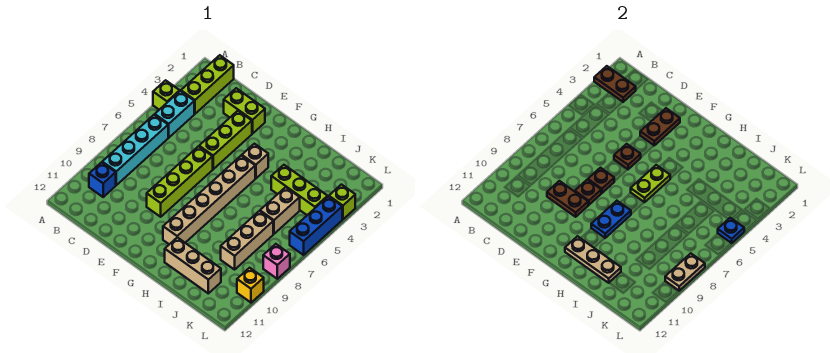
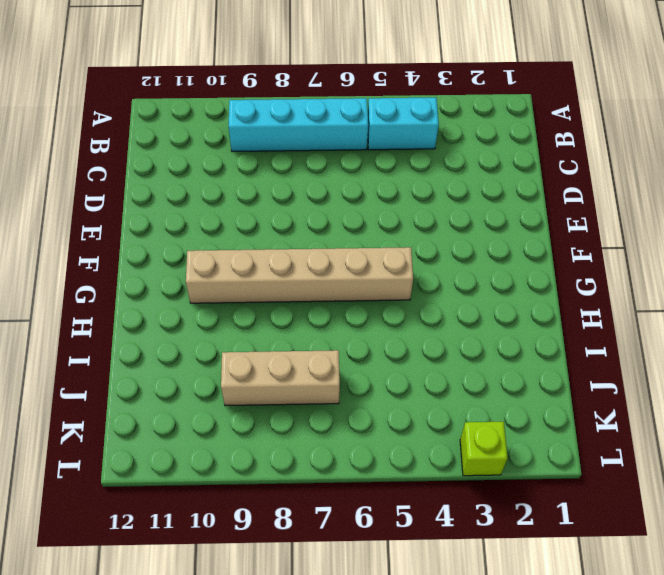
none -> lime brick A4 level 1
none -> lime brick B1:B3 level 1
none -> blue brick B10 level 1

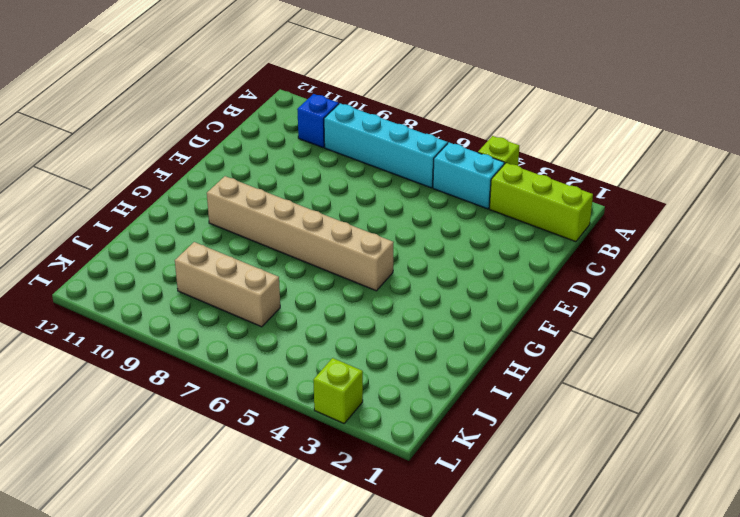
none -> lime brick D2:E2 level 1
none -> lime brick E3:E5 level 1
none -> lime brick E6:E9 level 1

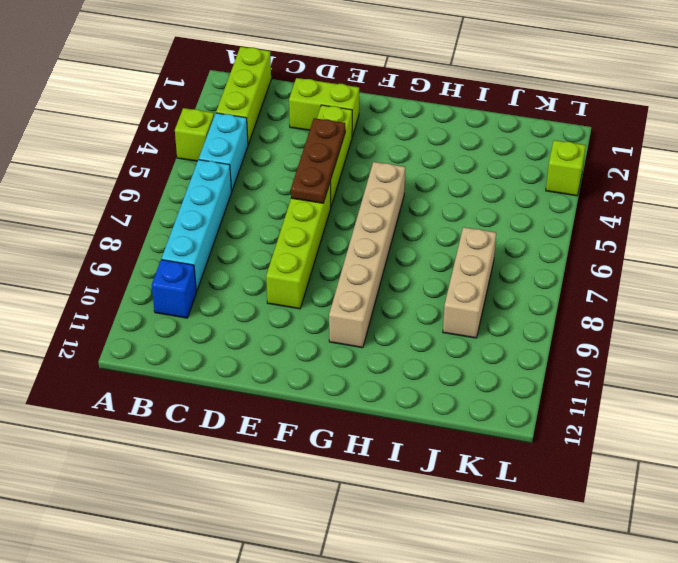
brown plate E4:E6 level 2 -> brown plate E5 level 2
none -> tan brick G4 level 1
none -> tan brick H11:J11 level 1
none -> lime brick I4:K4 level 1

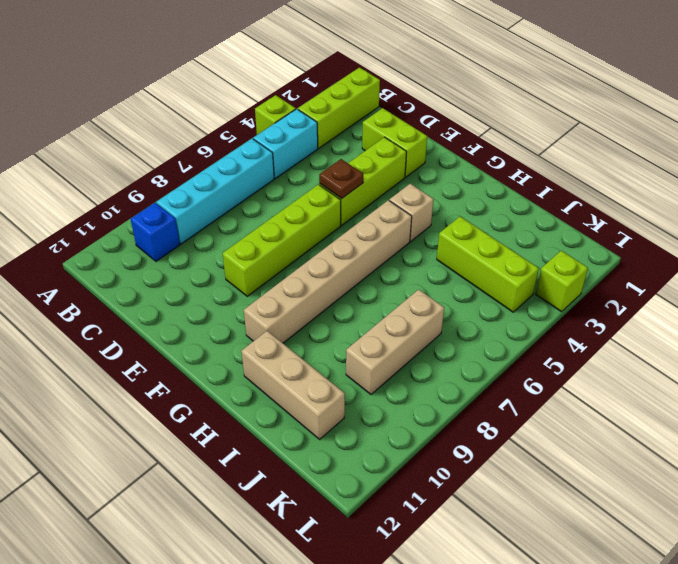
none -> tan brick J5:J6 level 1
none -> blue brick L4:L6 level 1
none -> pink brick L8 level 1

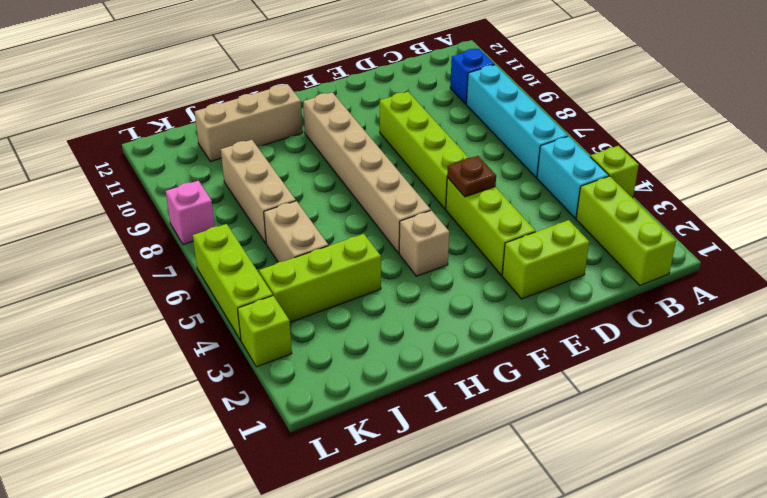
lime brick L4:L6 level 1 -> blue brick L4:L6 level 1
none -> yellow brick L10 level 1
none -> brown plate A2:B2 level 2
none -> brown plate D9:E9 level 2

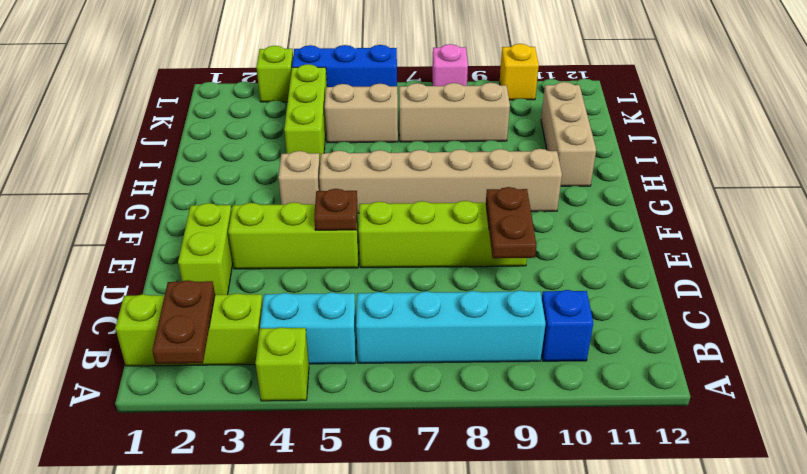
none -> brown plate E2:E3 level 2
none -> brown plate E7 level 2
none -> brown plate E8 level 2

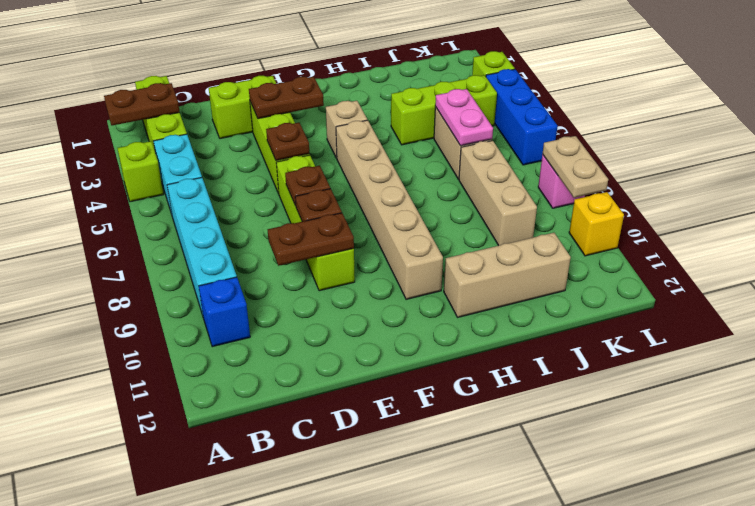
brown plate E3:F3 level 2 -> brown plate E2:E3 level 2
pink plate J5:J6 level 2 -> none
none -> lime plate G5:G6 level 2
none -> blue plate G8:G9 level 2
none -> tan plate G11:I11 level 2

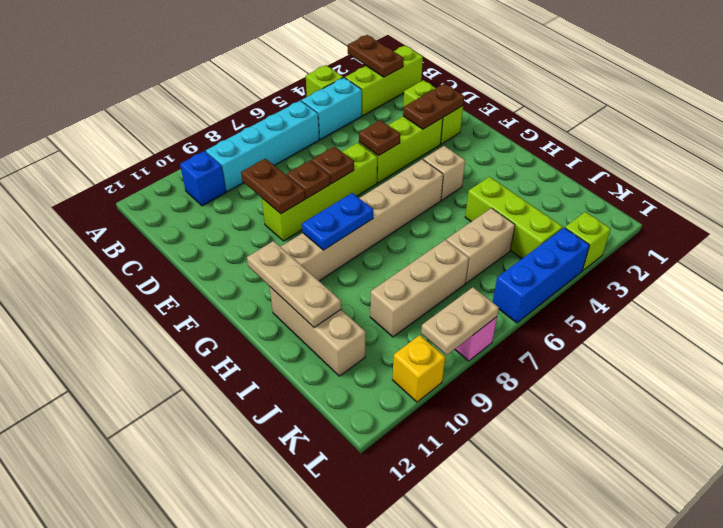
none -> lime plate G5:G6 level 2
none -> blue plate L5 level 2

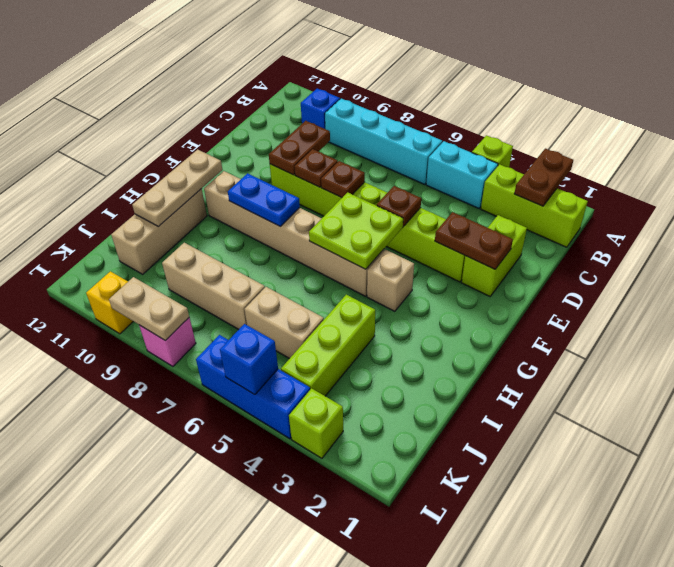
lime plate F5:G6 level 2 -> lime plate G5:G6 level 2
blue brick L5 level 2 -> blue plate L5 level 2

